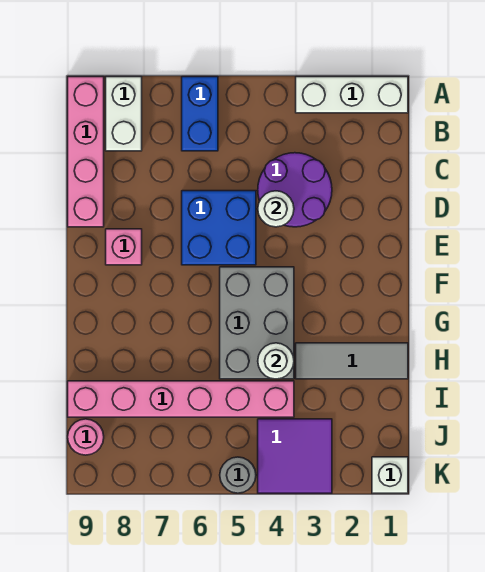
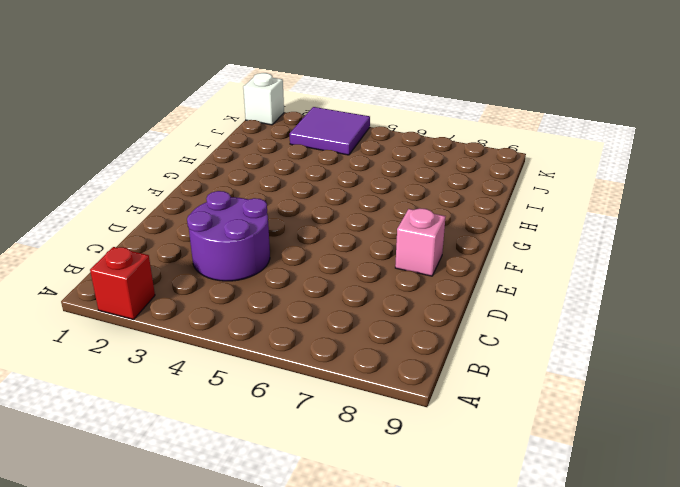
red brick A2 level 1 -> white brick A1:A3 level 1
none -> blue brick A6:B6 level 1
none -> white brick A8:B8 level 1
none -> pink brick A9:D9 level 1

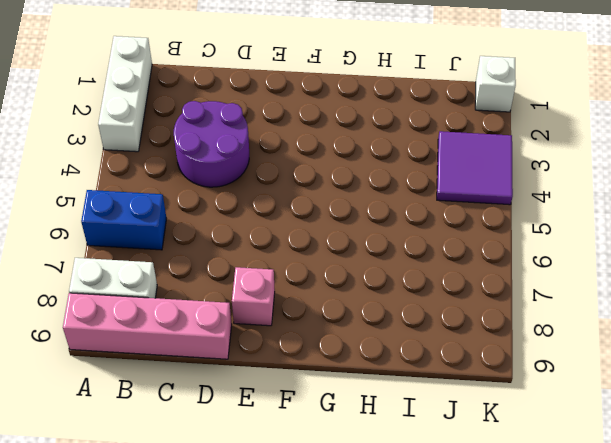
none -> blue brick D5:E6 level 1
none -> grey brick F4:H5 level 1
none -> grey tile H1:H3 level 1

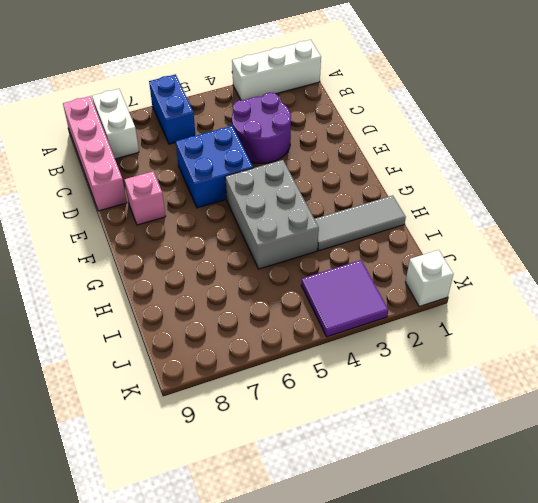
none -> pink brick I4:I9 level 1
none -> pink round brick J9 level 1
none -> grey round brick K5 level 1

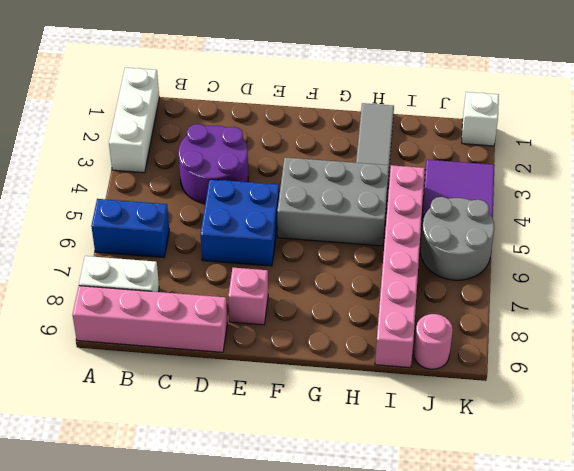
grey round brick J5:K6 level 1 -> grey round brick K5 level 1
none -> white round brick D4 level 2
none -> white round brick H4 level 2

